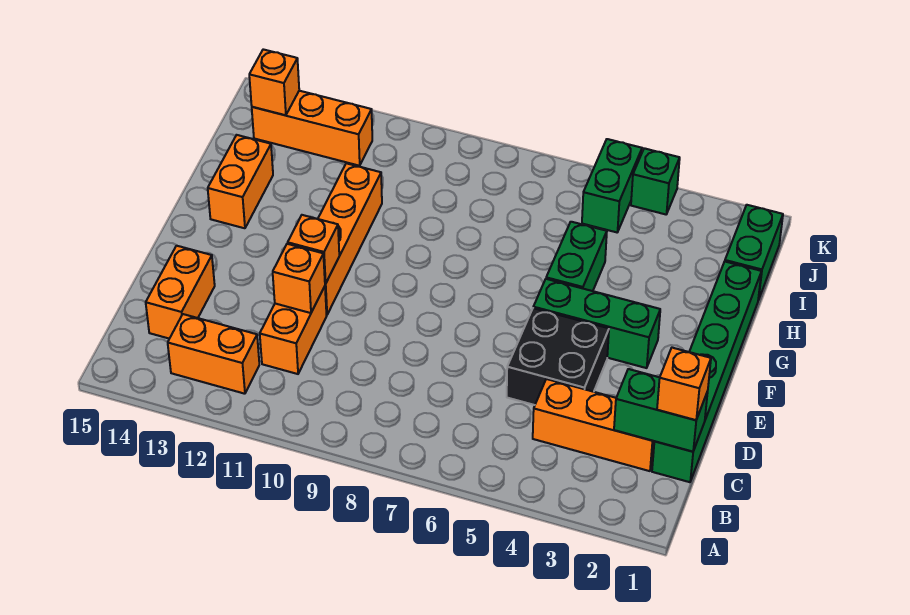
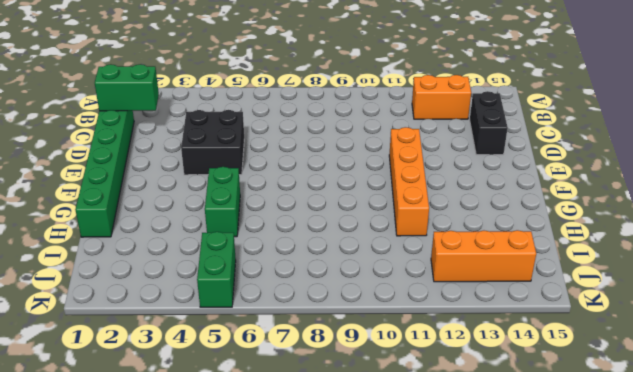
black brick C14:D14 level 1 -> orange brick C14:D14 level 1
none -> orange brick C2:C4 level 1
none -> orange brick C11:D11 level 1
none -> green brick F3:F5 level 1

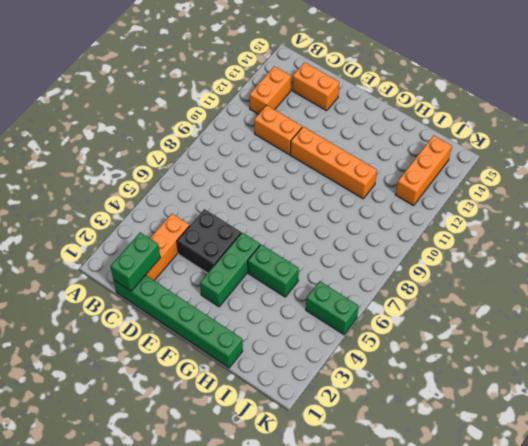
none -> orange brick G14:H14 level 1
none -> green brick I1:J1 level 1
none -> green brick K4 level 1

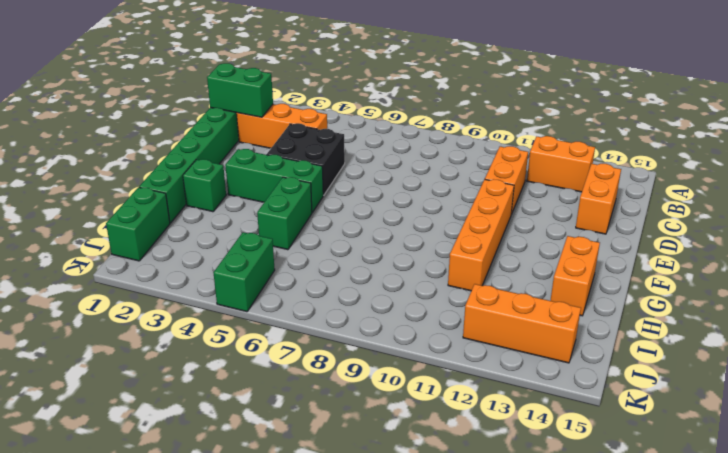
green brick G2 level 1 -> green brick K4 level 1
none -> orange brick D11 level 2
none -> orange brick E11 level 2
none -> orange brick J14 level 2

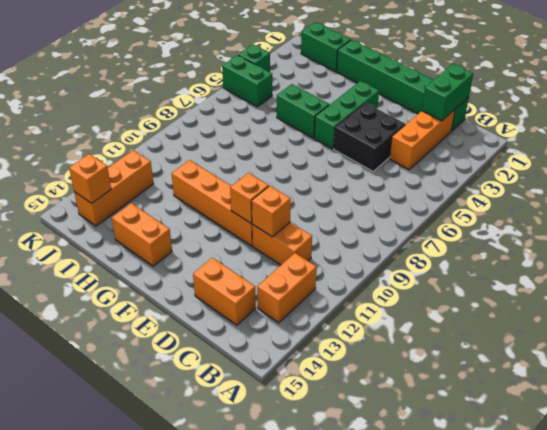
none -> orange brick C1 level 3

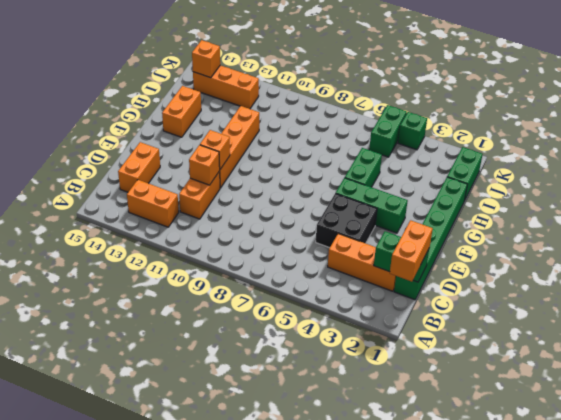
orange brick B1:C1 level 3 -> orange brick C1 level 3

